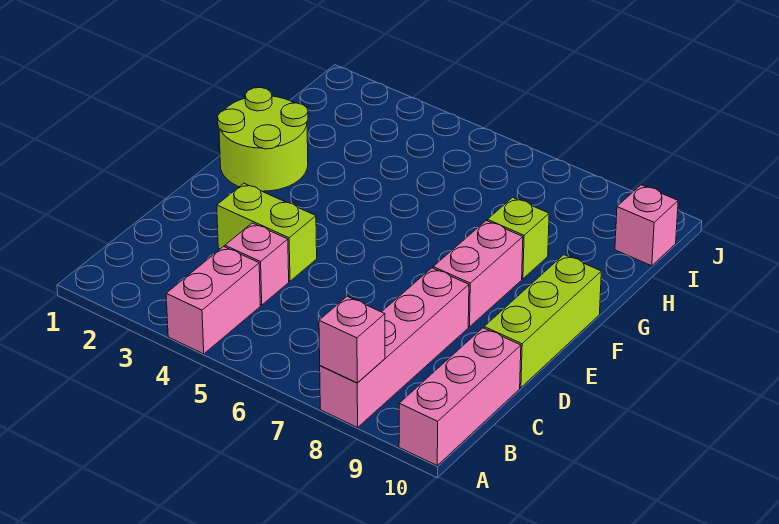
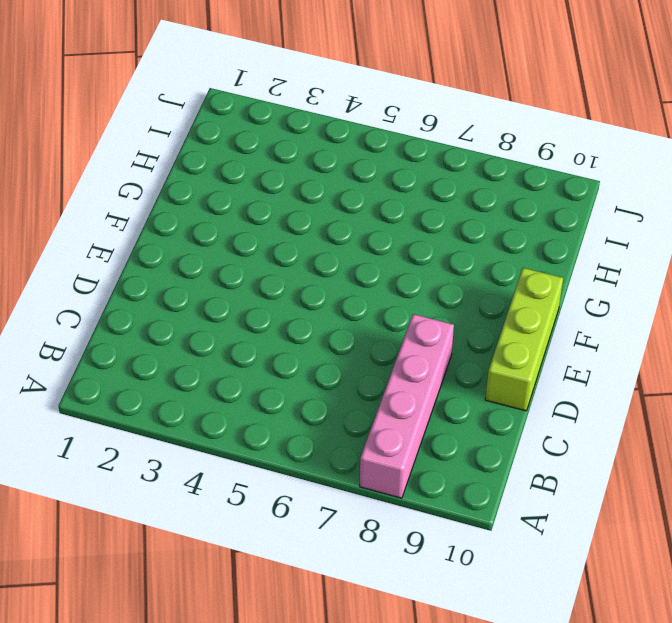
none -> pink brick A4:B4 level 1
none -> pink brick A10:C10 level 1

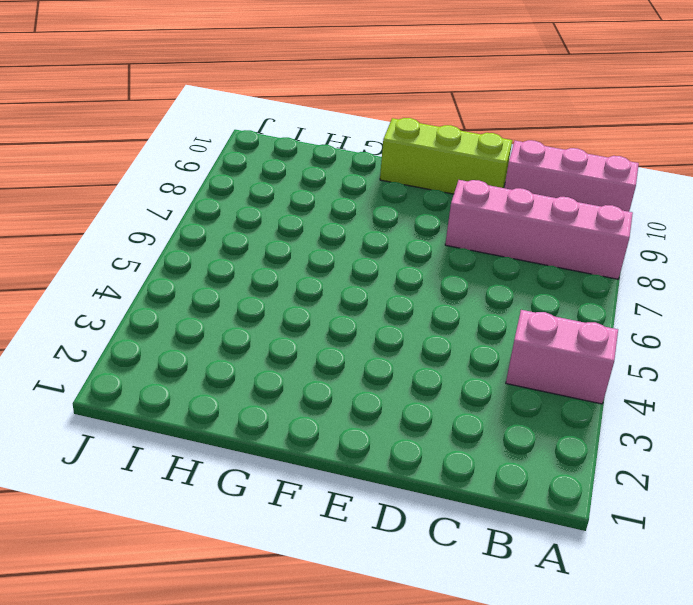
none -> pink brick C4 level 1
none -> lime brick D3:D4 level 1

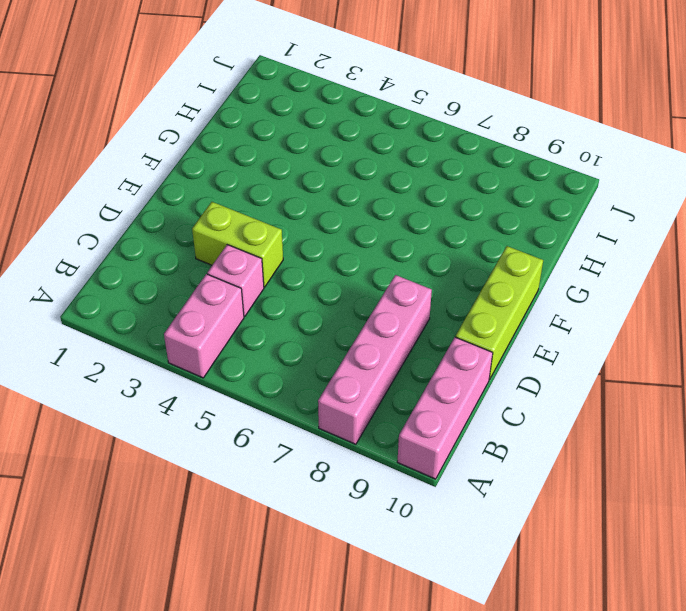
none -> pink brick E8:F8 level 1
none -> lime round brick F1:G2 level 1

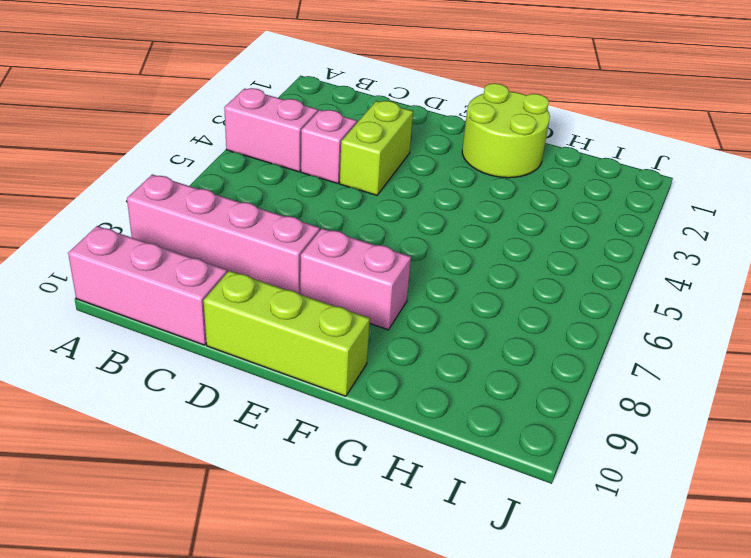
none -> lime brick G8 level 1
none -> pink brick I10 level 1

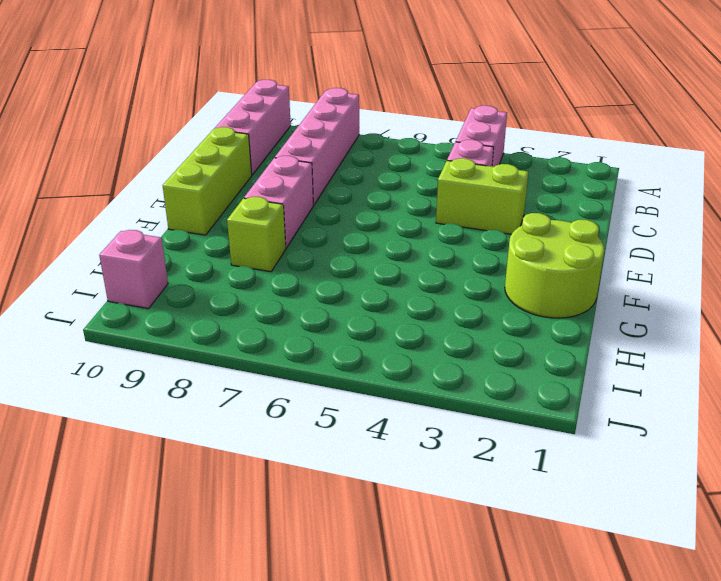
none -> pink brick A8 level 2

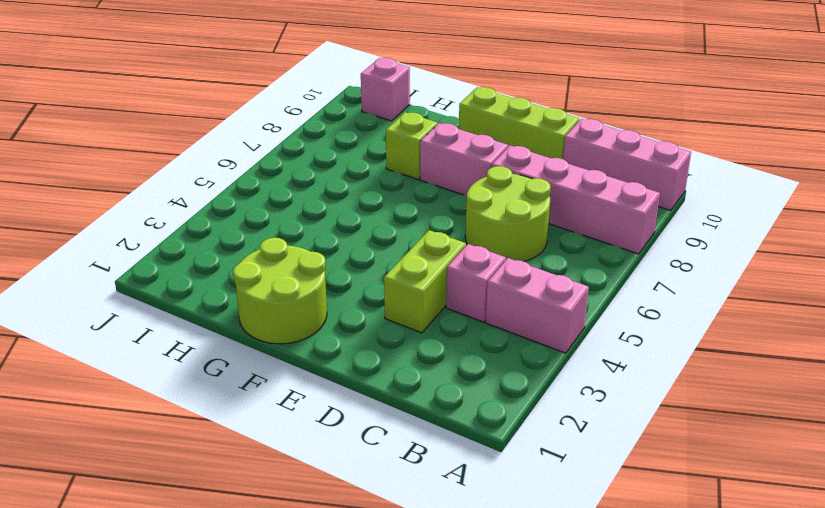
lime round brick C6:D7 level 1 -> none
none -> pink brick A8 level 2

